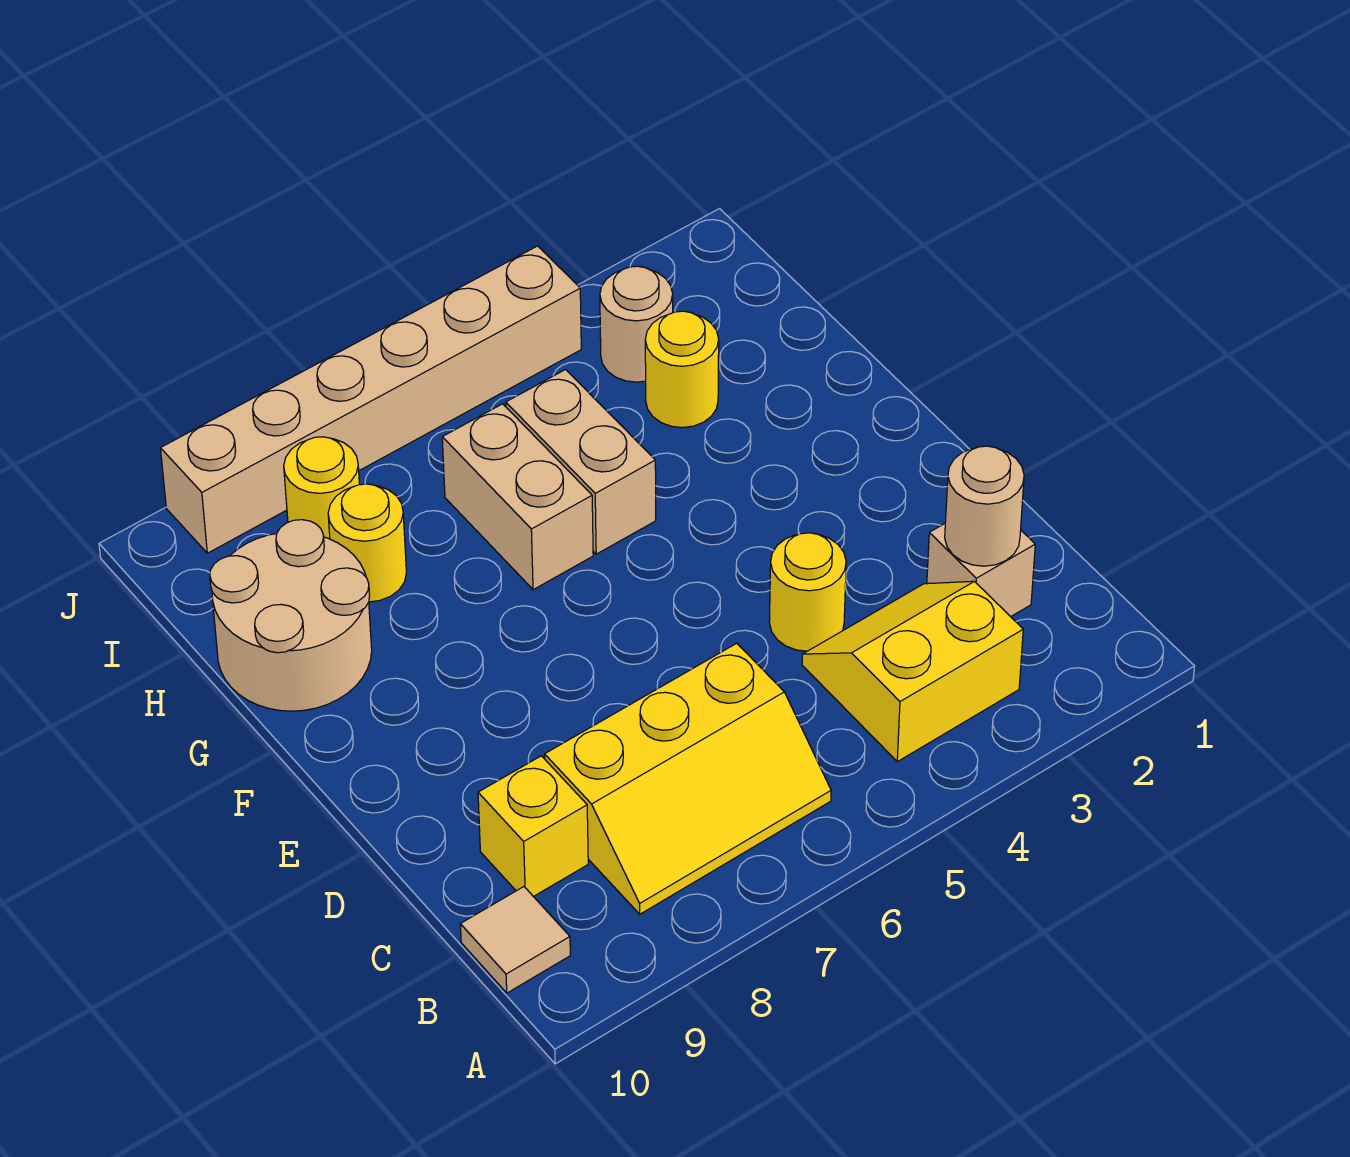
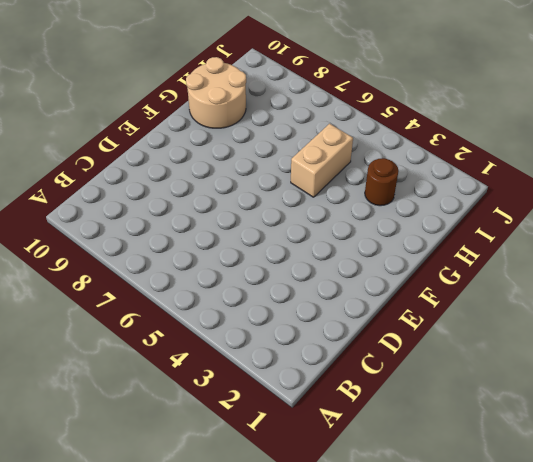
brown round brick H3 level 1 -> yellow round brick H3 level 1
none -> yellow slope B3:C4 level 1 top B
none -> yellow slope B6:C8 level 1 top C
none -> tan tile B10 level 1

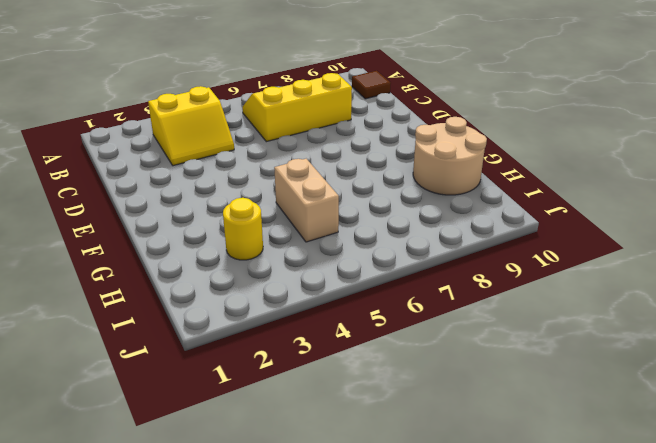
brown tile B10 level 1 -> tan tile B10 level 1
none -> tan brick C2 level 1
none -> yellow brick C9 level 1
none -> yellow round brick D4 level 1

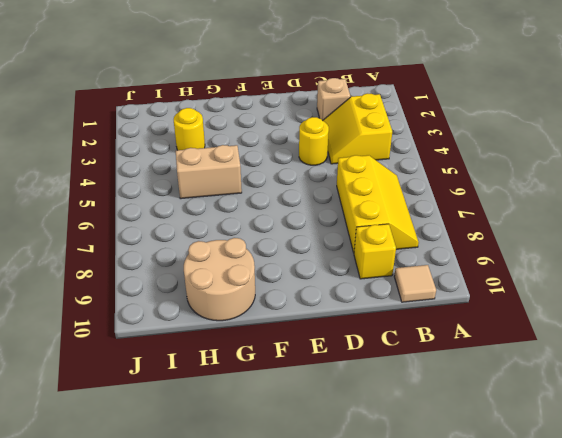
none -> tan brick G6:H6 level 1
none -> yellow round brick H8 level 1
none -> tan round brick I3 level 1

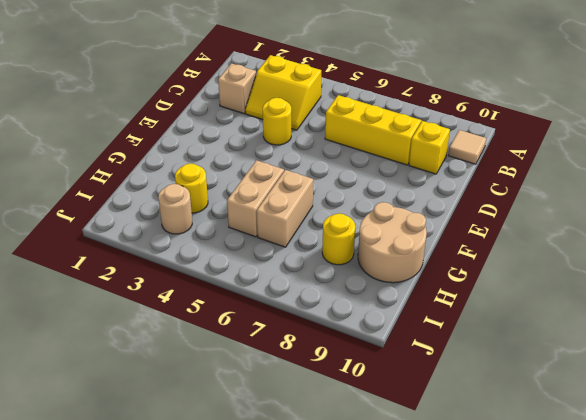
none -> yellow round brick I8 level 1
none -> tan brick J4:J9 level 1
none -> tan round brick C2 level 2

